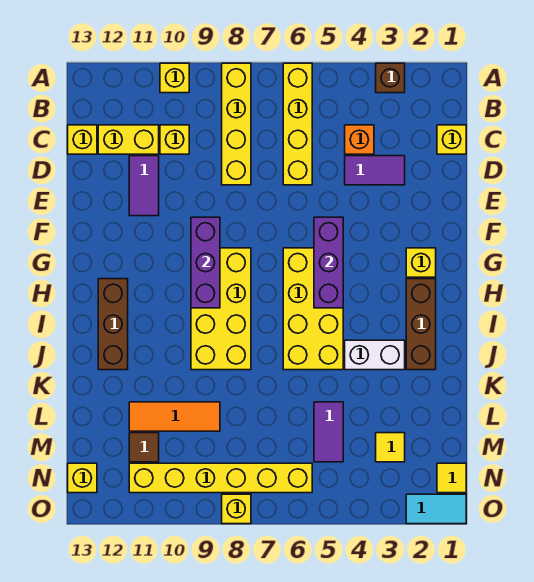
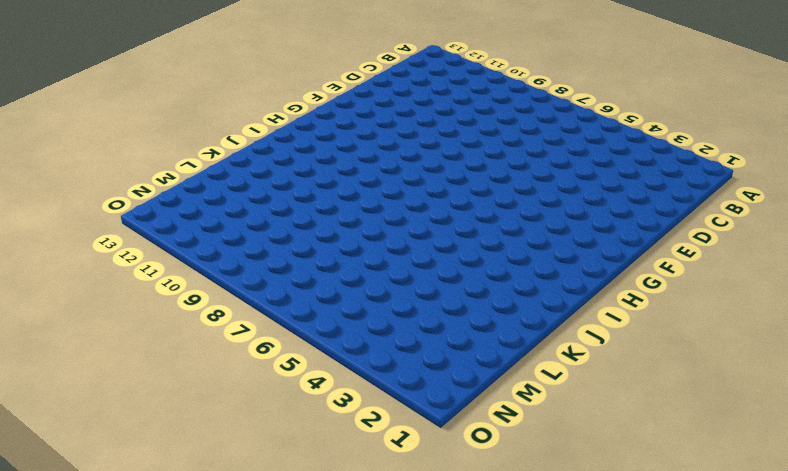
none -> brown brick A3 level 1
none -> yellow brick A6:D6 level 1
none -> yellow brick A8:D8 level 1

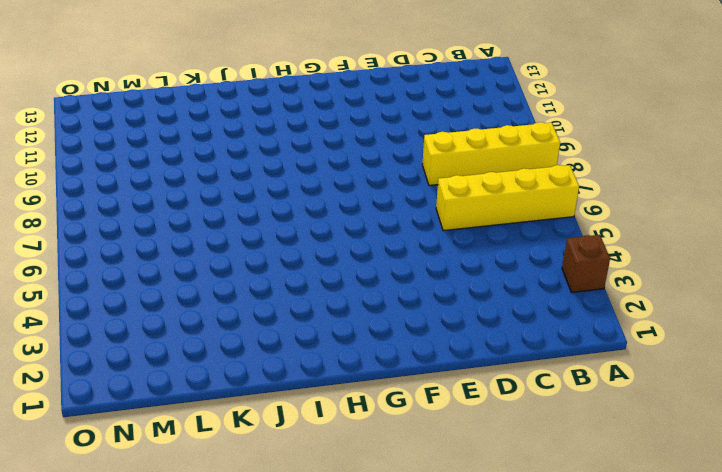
none -> yellow brick A10 level 1
none -> yellow brick C1 level 1
none -> orange brick C4 level 1

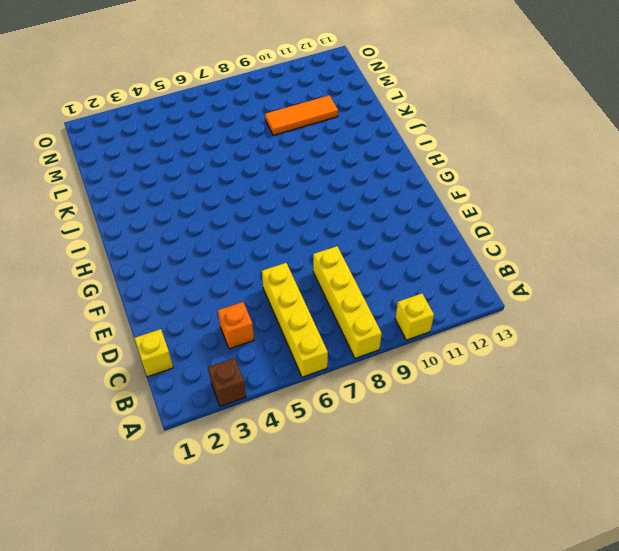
none -> yellow brick C10 level 1
none -> yellow brick C11:C12 level 1
none -> yellow brick C13 level 1

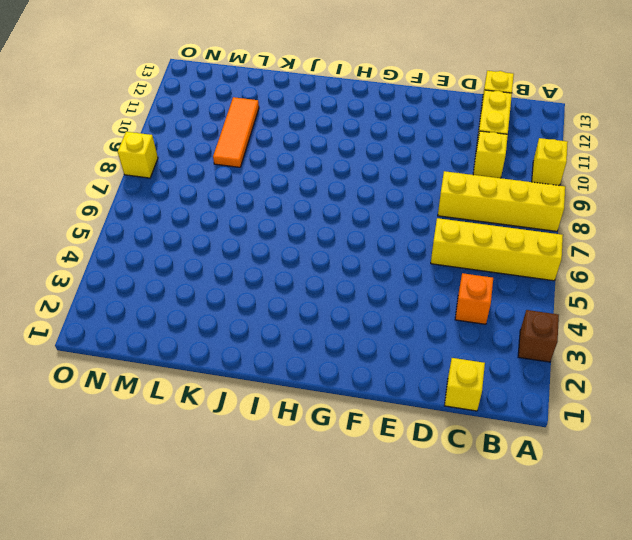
none -> purple tile D3:D4 level 1
none -> purple tile D11:E11 level 1
none -> yellow brick G2 level 1

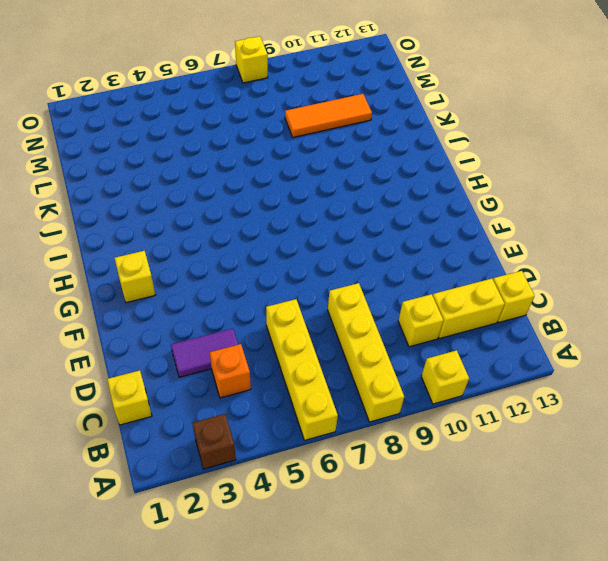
none -> purple tile D11:E11 level 1
none -> yellow brick G5:J6 level 1
none -> yellow brick G8:J9 level 1

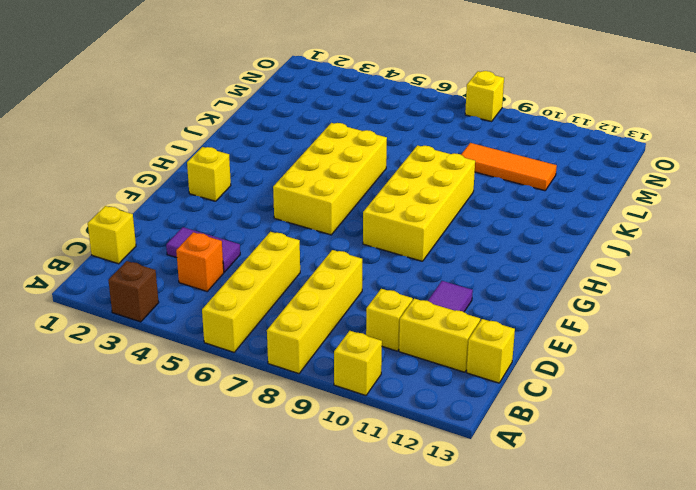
none -> brown brick H2:J2 level 1
none -> brown brick H12:J12 level 1
none -> white brick J3:J4 level 1

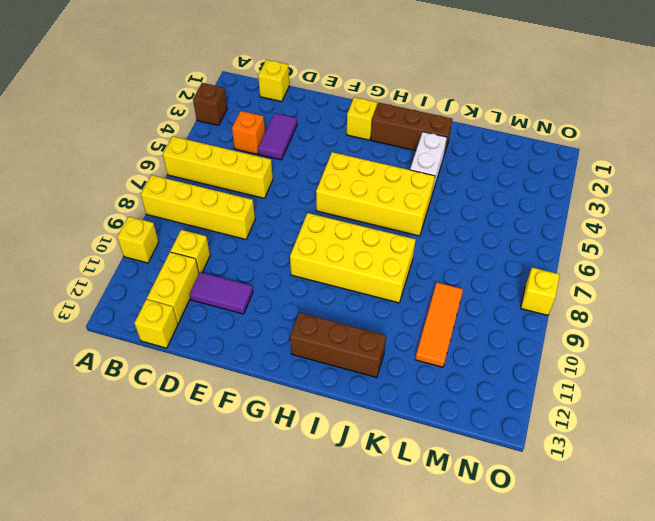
none -> purple tile L5:M5 level 1
none -> yellow tile M3 level 1
none -> brown tile M11 level 1

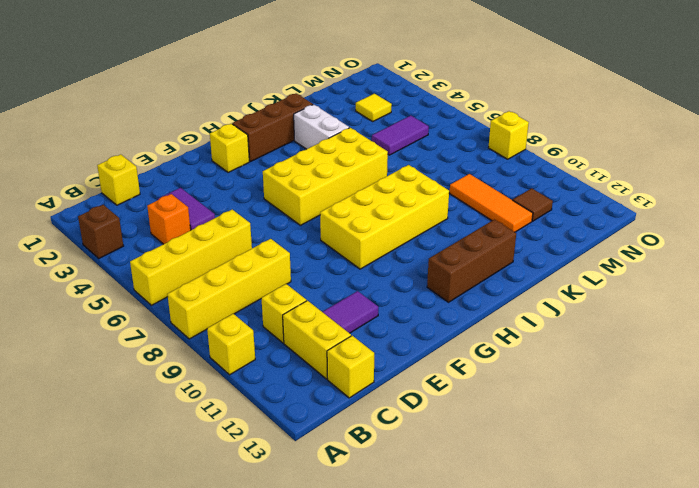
none -> yellow tile N1 level 1
none -> yellow brick N6:N11 level 1
none -> yellow brick N13 level 1

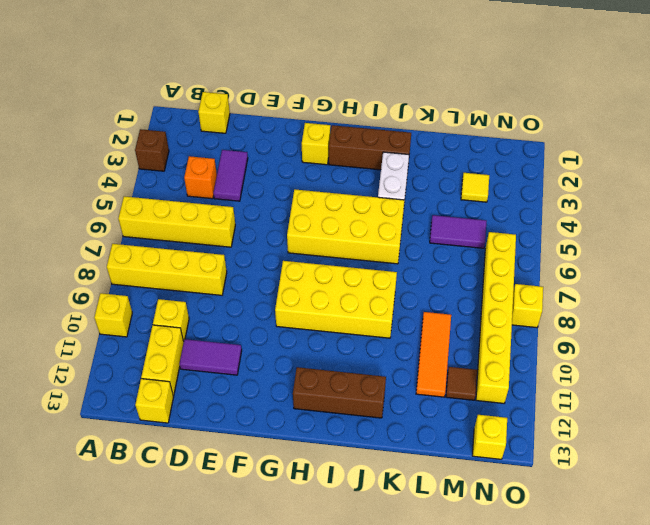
none -> yellow tile N1 level 1
none -> cyan tile O1:O2 level 1
none -> purple brick F5:H5 level 2

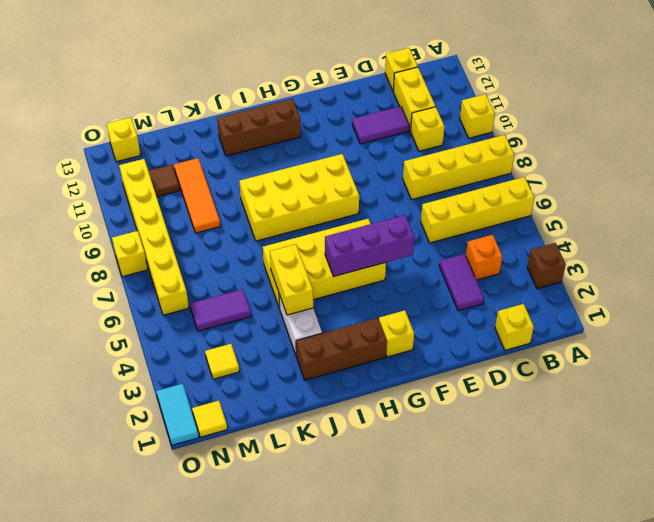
yellow brick J4:J5 level 2 -> none
none -> purple brick F9:H9 level 2

